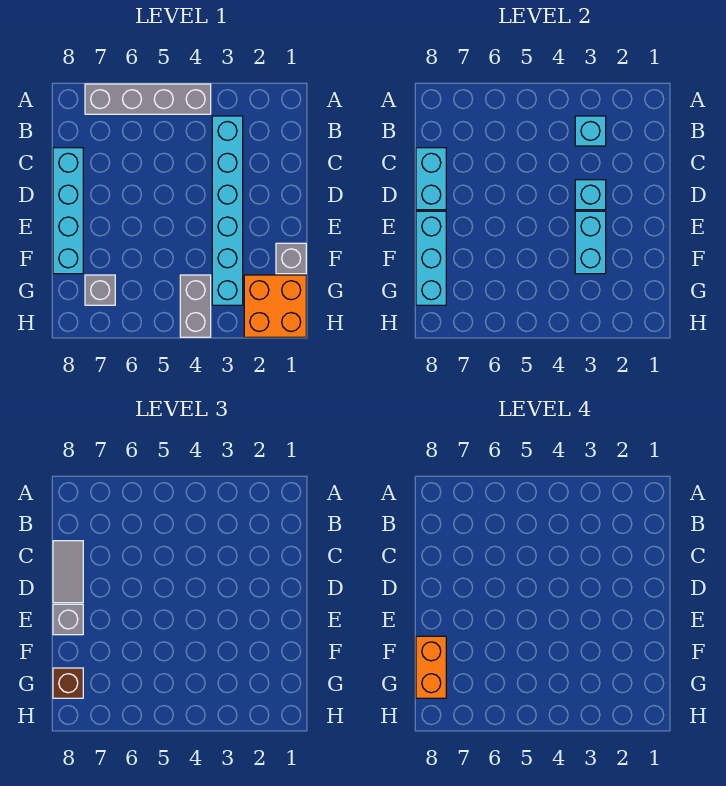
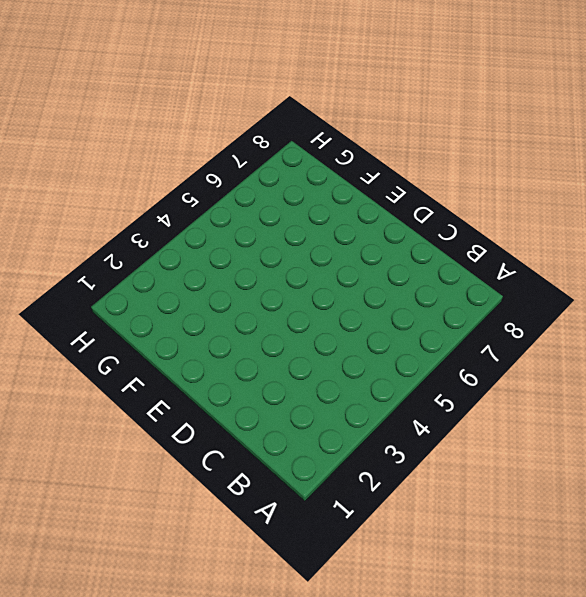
none -> grey brick A4:A7 level 1
none -> cyan brick B3:G3 level 1
none -> cyan brick C8:F8 level 1

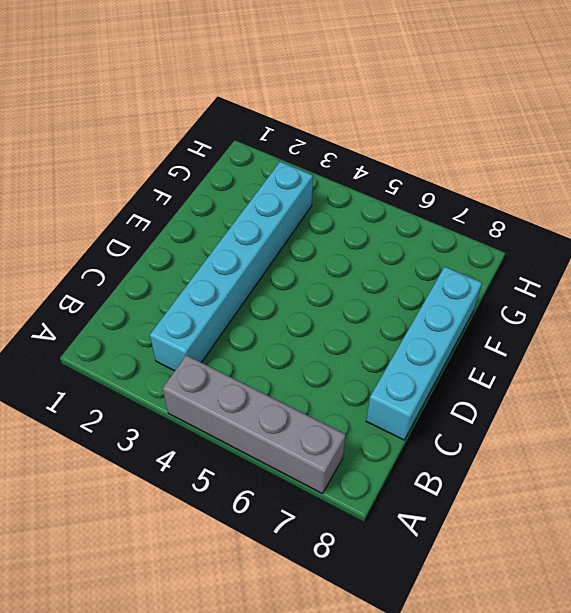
none -> grey brick F1 level 1
none -> orange brick G1:H2 level 1
none -> grey brick G4:H4 level 1

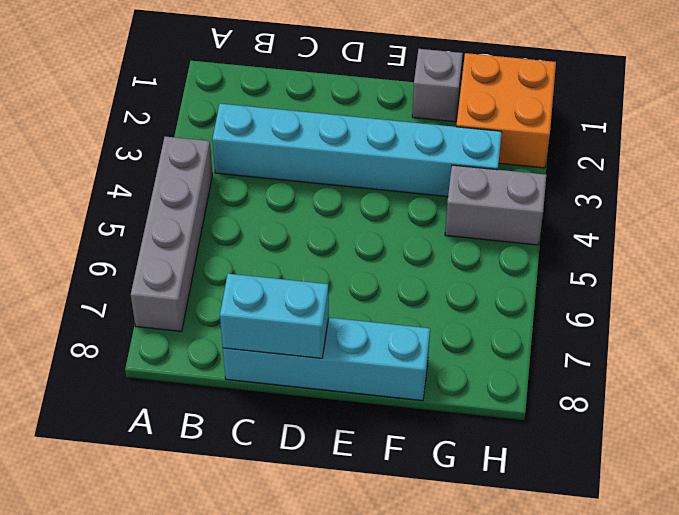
none -> grey brick G7 level 1
none -> cyan brick B3 level 2
none -> cyan brick D3 level 2

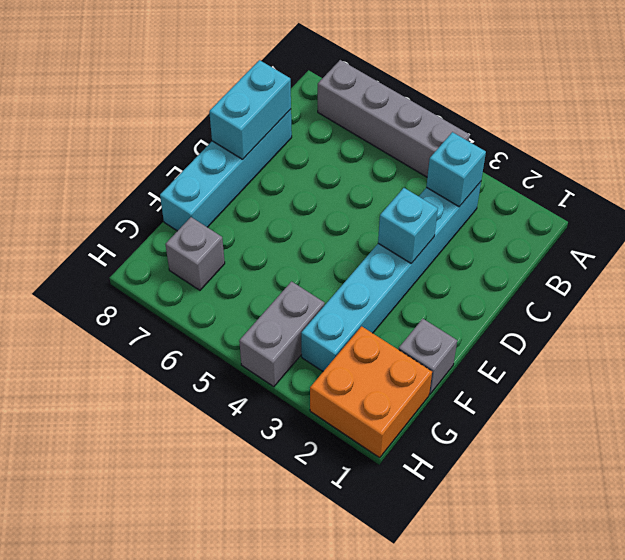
none -> cyan brick E3:F3 level 2
none -> cyan brick E8:G8 level 2
none -> grey tile C8:D8 level 3

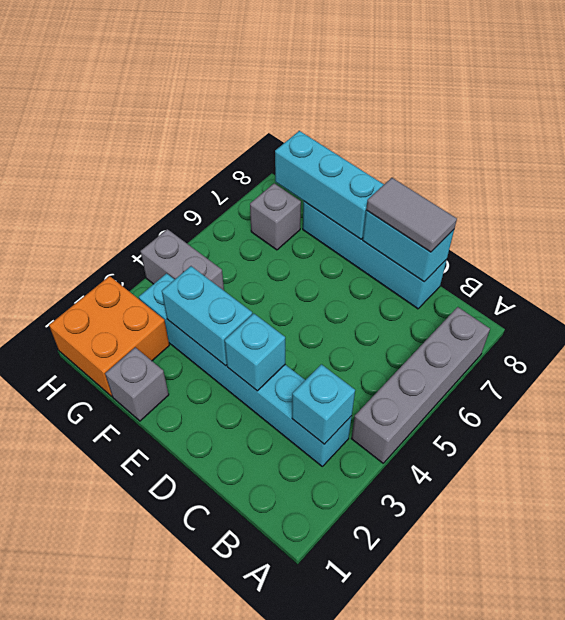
none -> grey brick E8 level 3
none -> brown brick G8 level 3
none -> orange brick F8:G8 level 4

